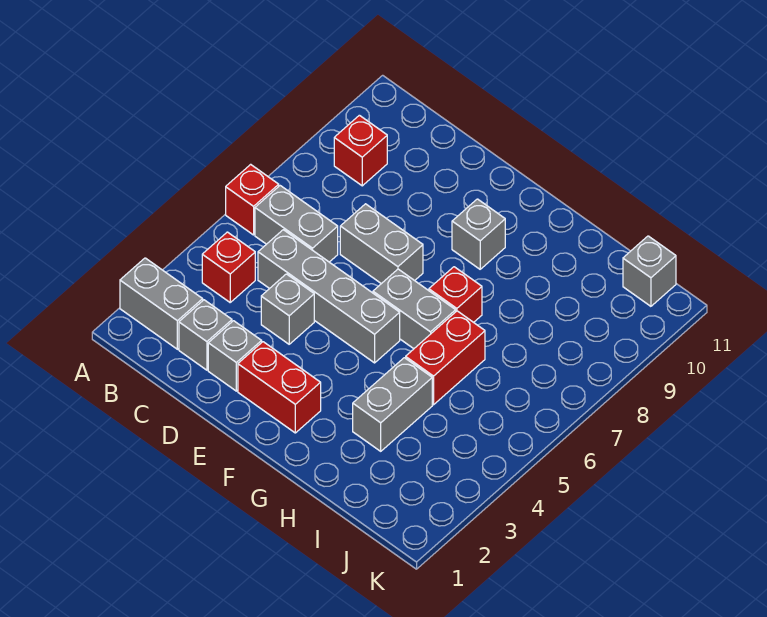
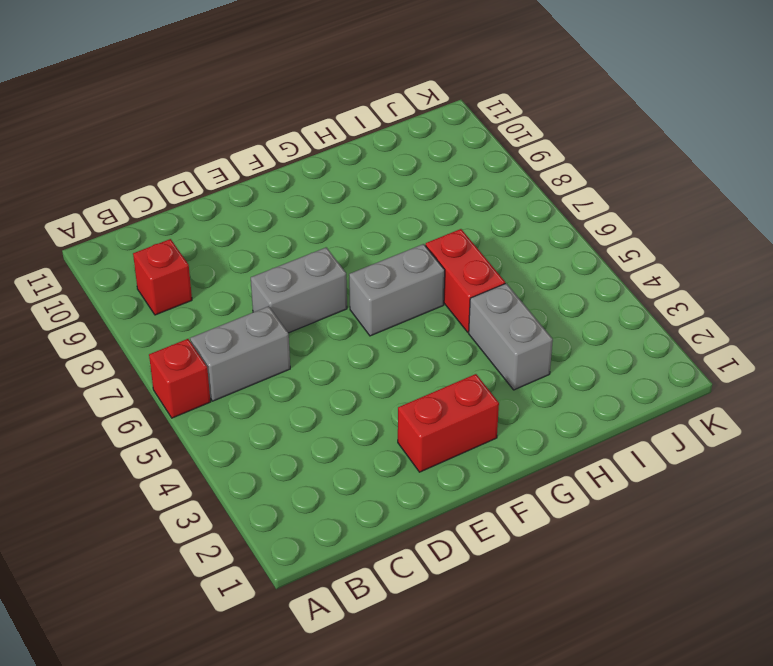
none -> grey brick A2:B2 level 1
none -> red brick B4 level 1
none -> grey brick C2 level 1

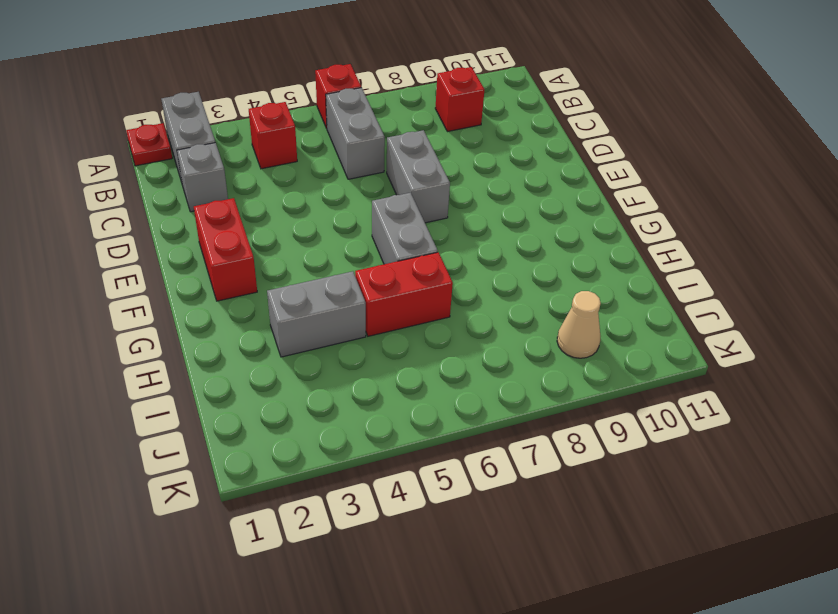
red plate A1 level 1 -> none
tan cone J9 level 1 -> none
none -> grey brick C5:F5 level 1
none -> grey brick D2 level 1
none -> grey brick D4 level 1

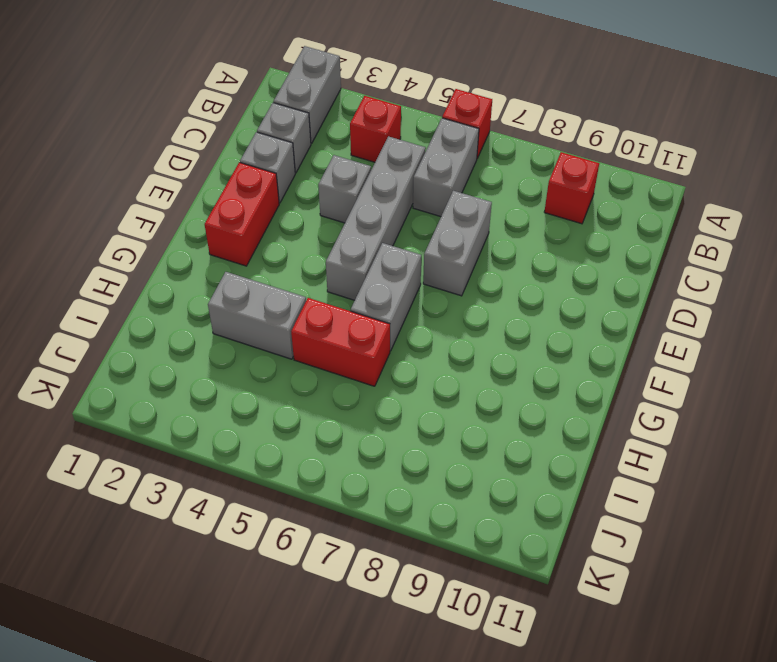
none -> grey brick F9 level 1
none -> red brick G7 level 1
none -> grey brick J11 level 1

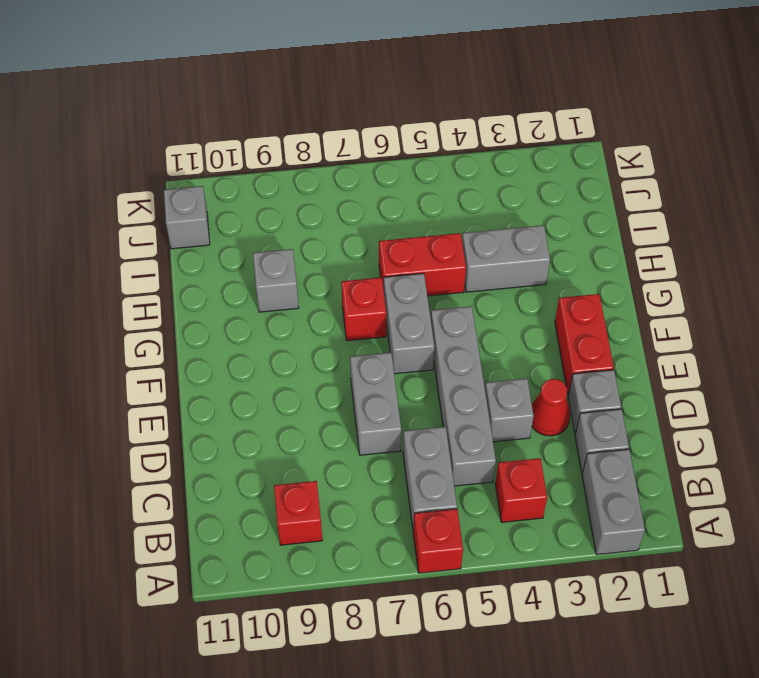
red cone D3 level 1 -> none
grey brick H9 level 1 -> grey brick F9 level 1

